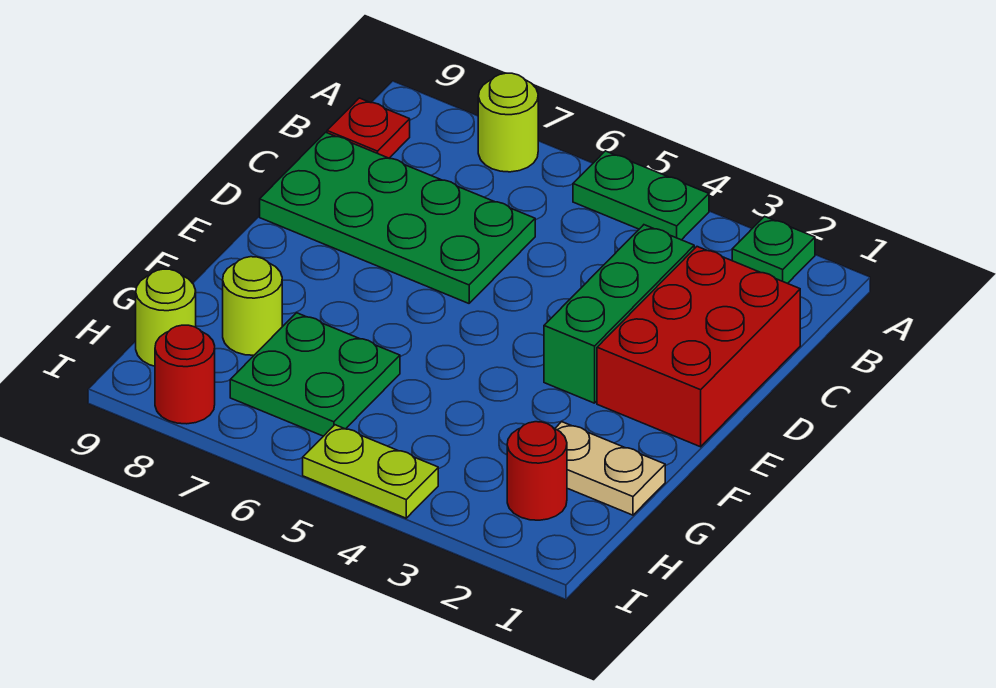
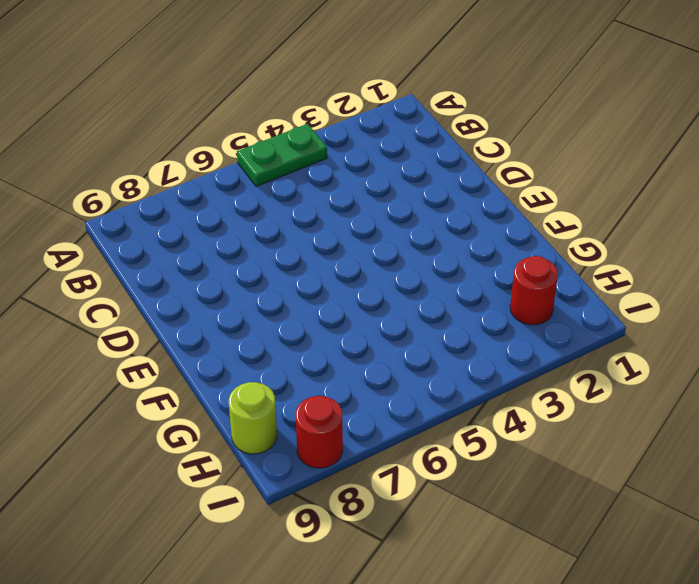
none -> green plate A2 level 1
none -> lime round brick A7 level 1
none -> red plate B9 level 1

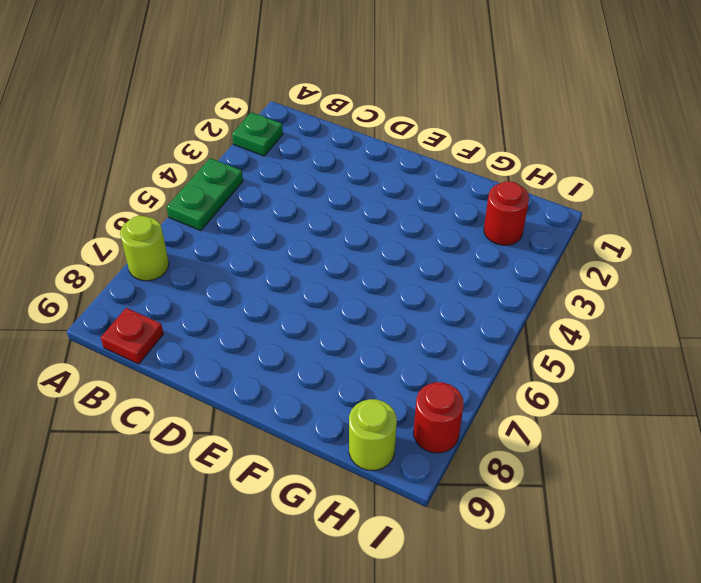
none -> red brick C1:E2 level 1
none -> green brick C3:E3 level 1
none -> green plate C6:D9 level 1

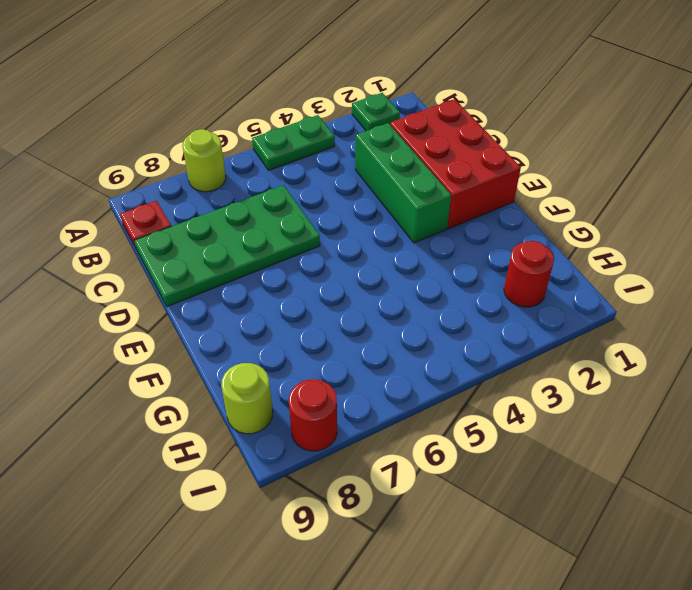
none -> tan plate G1:G2 level 1
none -> green plate G6:H7 level 1
none -> lime round brick G8 level 1

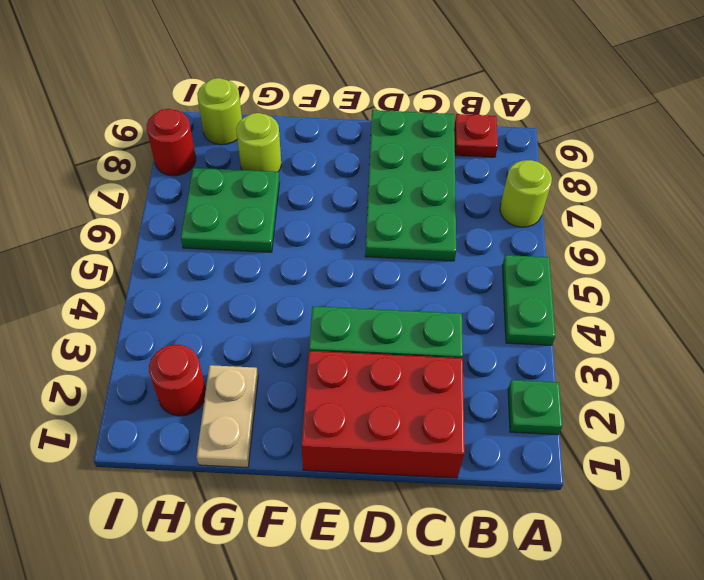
none -> lime plate I4:I5 level 1

